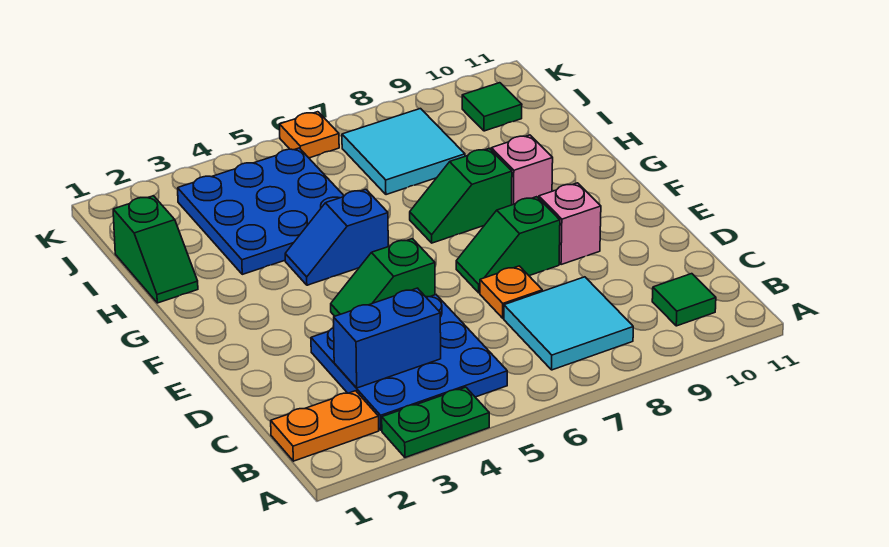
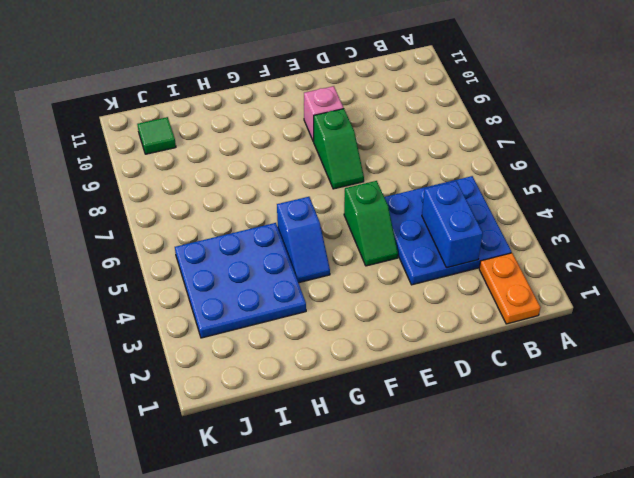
none -> green plate A3:A4 level 1
none -> cyan tile B7:C8 level 1
none -> green tile B10 level 1

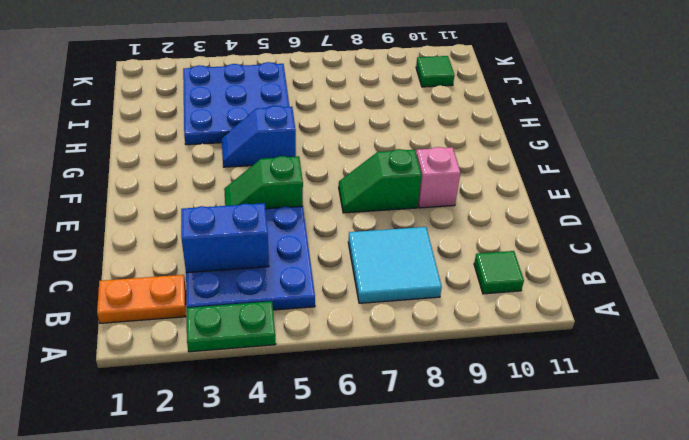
none -> orange plate D7 level 1
none -> green slope G7:G8 level 1 top 8
none -> pink brick G9 level 1

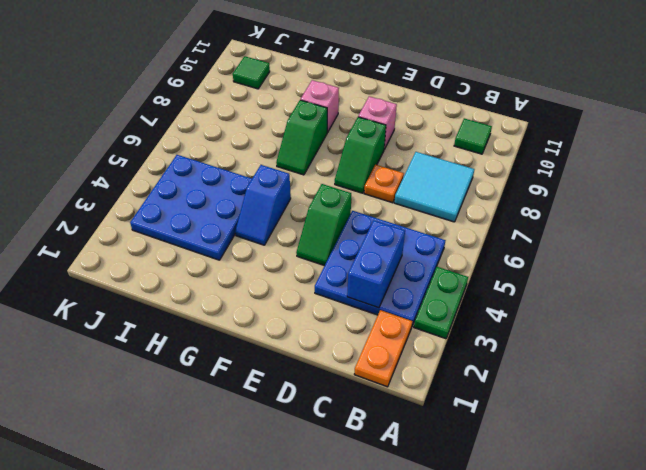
none -> green slope H1:I1 level 1 top I
none -> cyan tile I7:J8 level 1
none -> orange plate K6 level 1

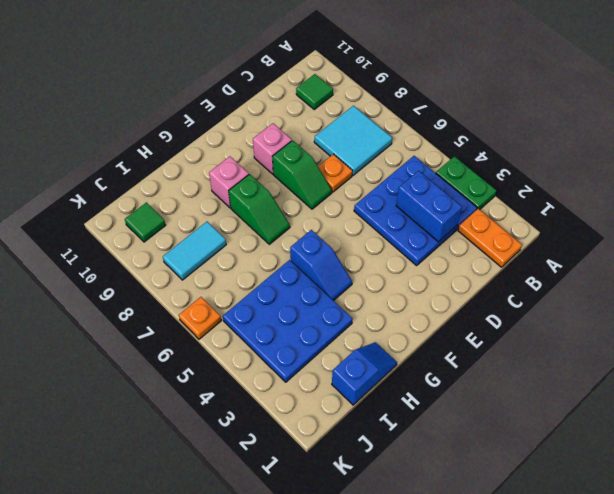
blue slope H1:I1 level 1 top I -> green slope H1:I1 level 1 top I
cyan tile I8:J8 level 1 -> cyan tile I7:J8 level 1
none -> green slope E4:E5 level 1 top 5

